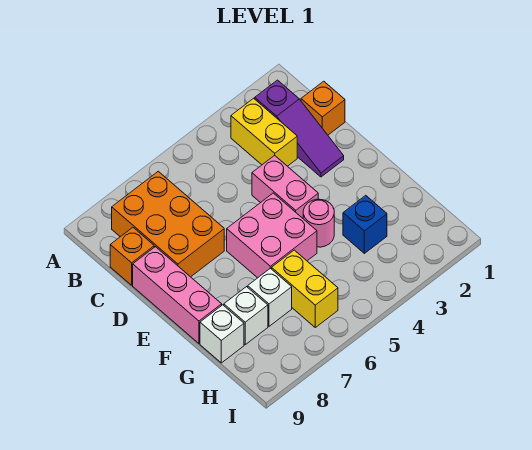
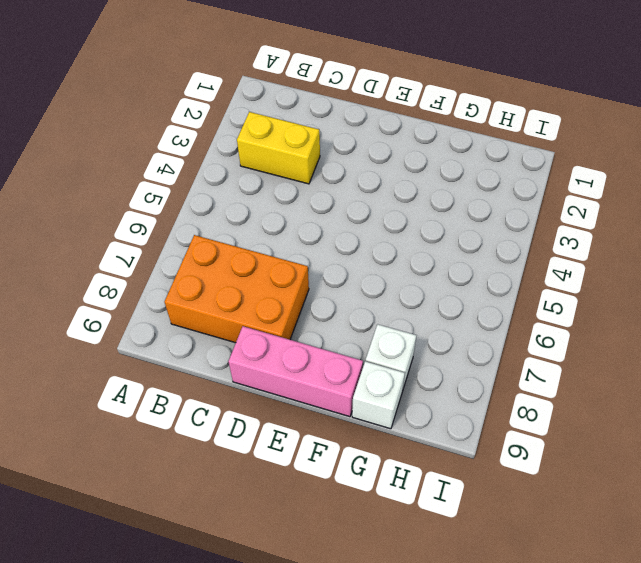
none -> purple slope B2:D2 level 1 top B
none -> orange brick C1 level 1
none -> orange brick C9 level 1

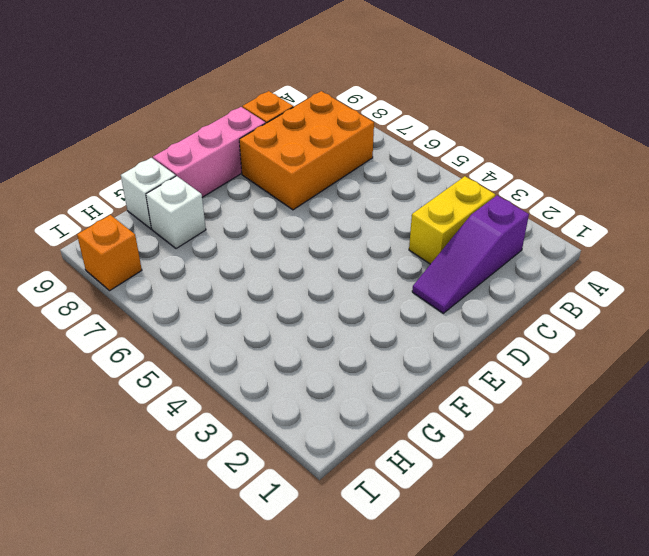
orange brick I8 level 1 -> orange brick C1 level 1
none -> pink brick D4:E4 level 1
none -> pink brick E5:F6 level 1
none -> pink round brick F4 level 1

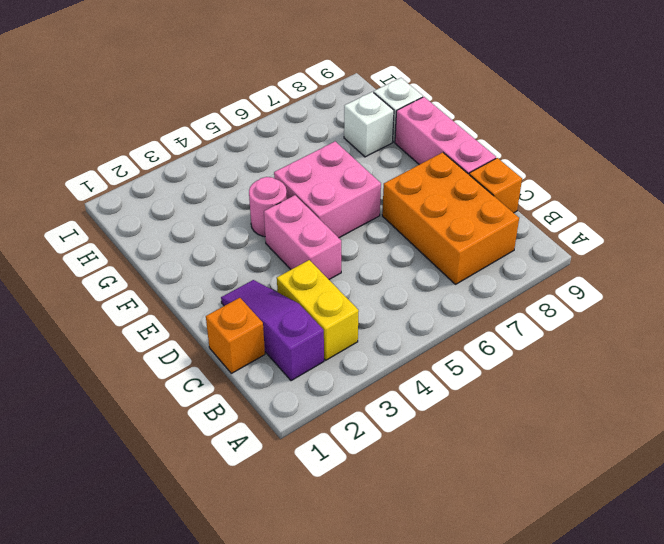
none -> blue brick G3 level 1
none -> yellow brick G6:H6 level 1
none -> white brick G7 level 1

